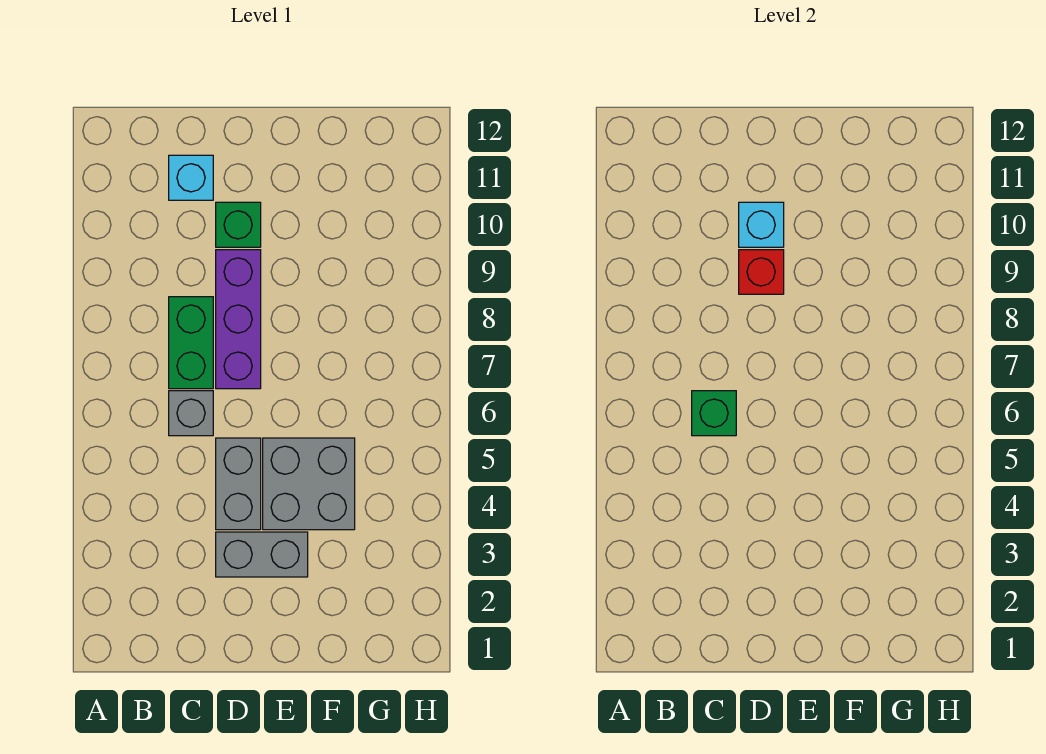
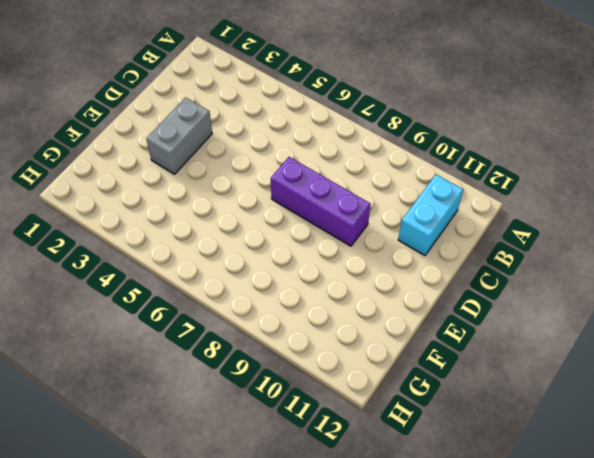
cyan brick B11:C11 level 1 -> cyan brick C11 level 1
none -> grey brick C6 level 1
none -> green brick C7:C8 level 1

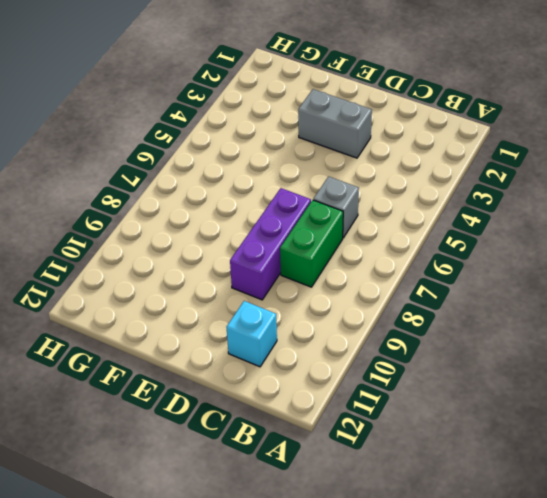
none -> grey brick D4:D5 level 1
none -> green brick D10 level 1

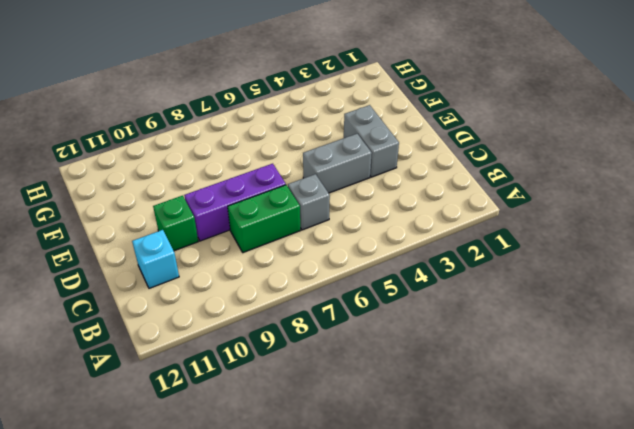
none -> grey brick E4:F5 level 1
none -> green brick C6 level 2

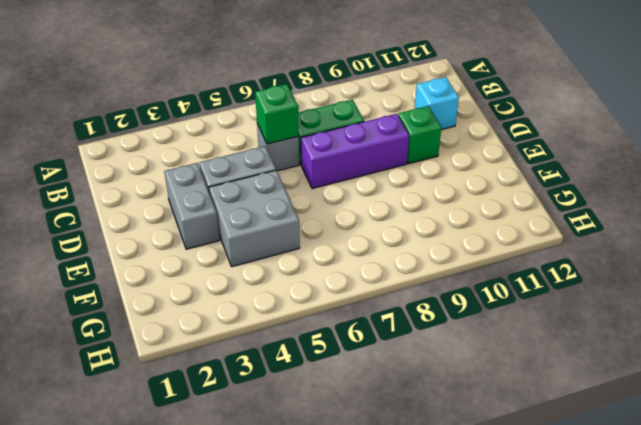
none -> red brick D9 level 2
none -> cyan brick D10 level 2

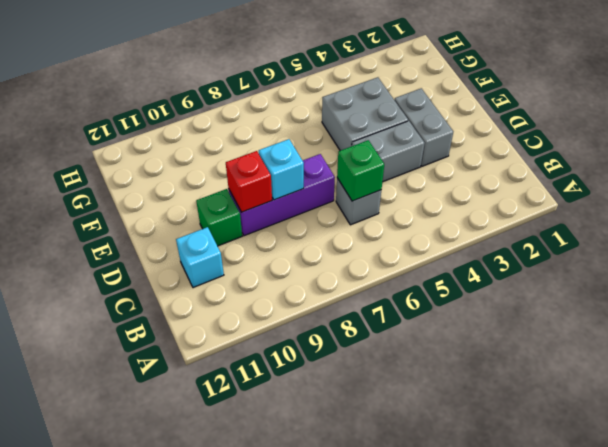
cyan brick D8 level 2 -> cyan brick D10 level 2
none -> green brick C7:C8 level 1

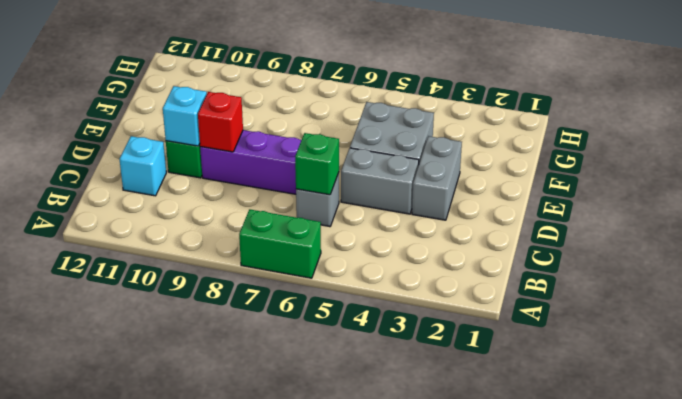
green brick A6:A7 level 1 -> green brick C7:C8 level 1

